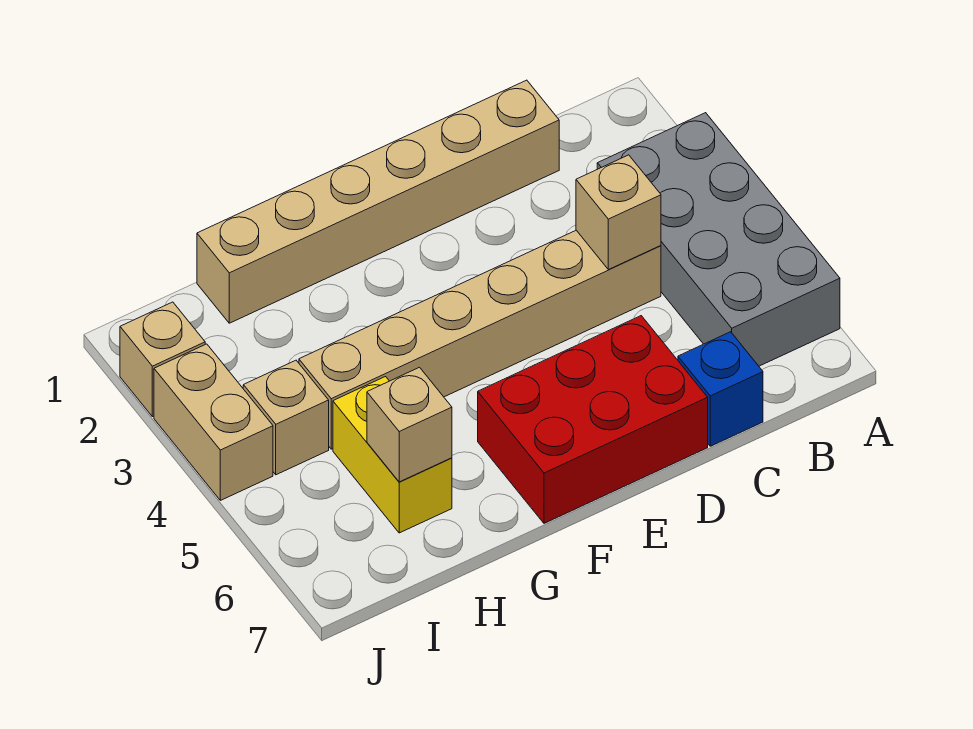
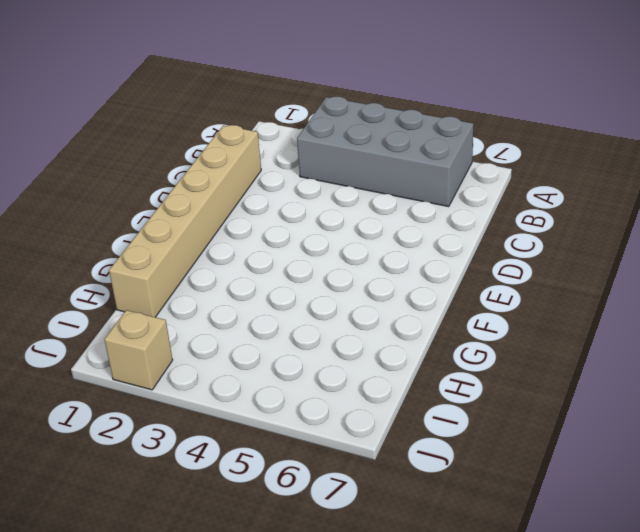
none -> tan brick C4:H4 level 1
none -> blue brick C7 level 1

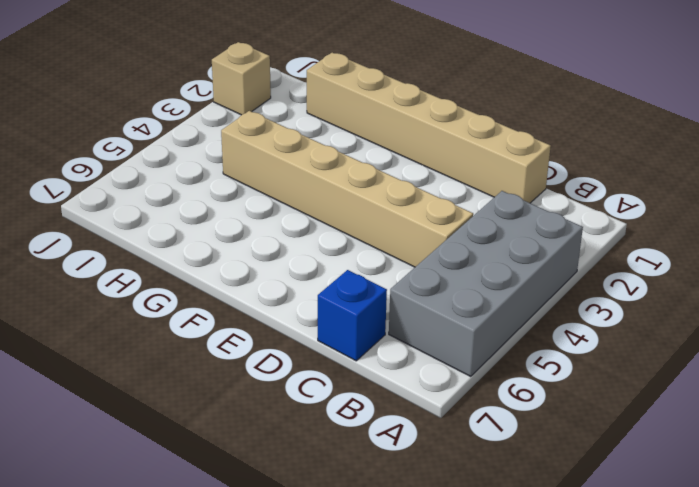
none -> red brick D6:F7 level 1
none -> yellow brick H5:H6 level 1

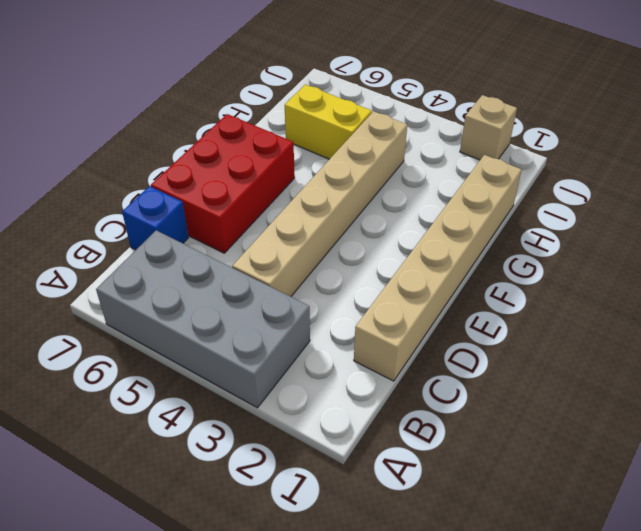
none -> tan brick I4 level 1
none -> tan brick J3:J4 level 1

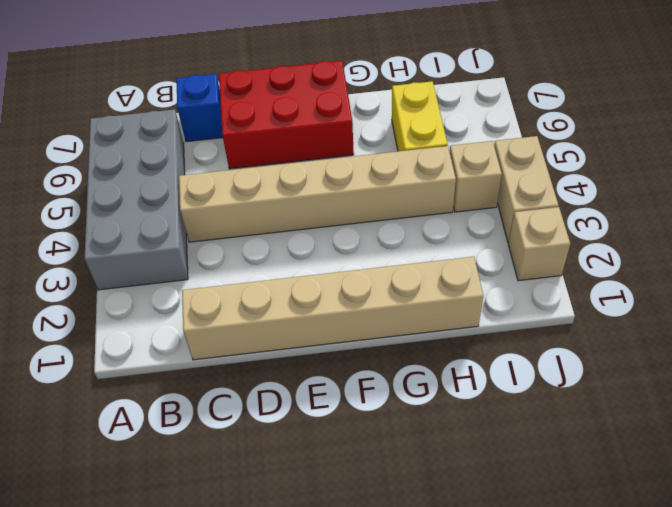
none -> tan brick C4 level 2
none -> tan brick H6 level 2

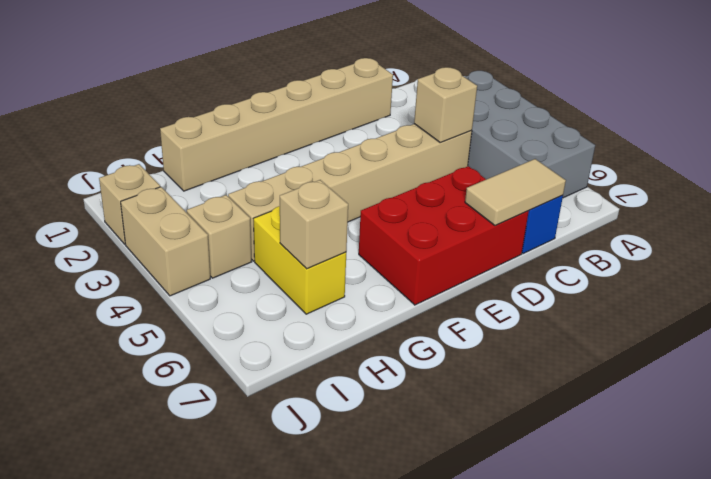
tan tile C7:D7 level 2 -> none

